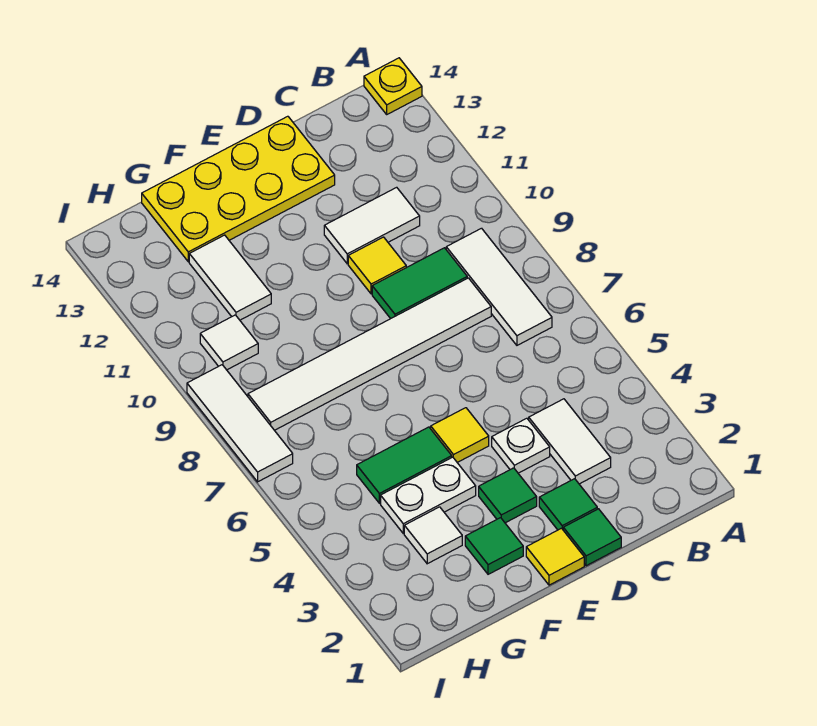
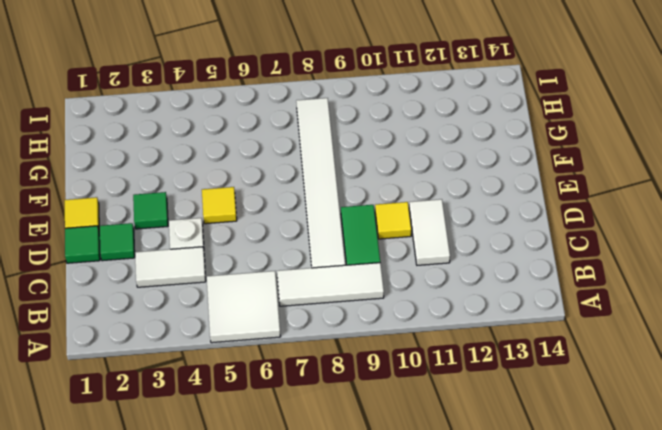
white tile A5:B6 level 1 -> none
none -> yellow plate A14 level 1
none -> yellow plate D13:G14 level 1
none -> green tile F2 level 1

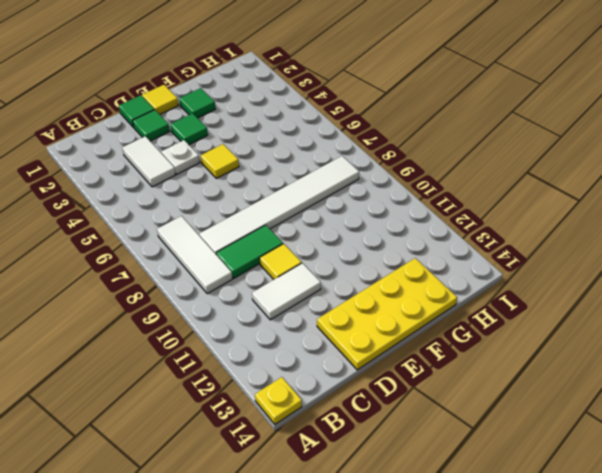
none -> white plate F4:G4 level 1
none -> green tile F5:G5 level 1
none -> white tile G3 level 1

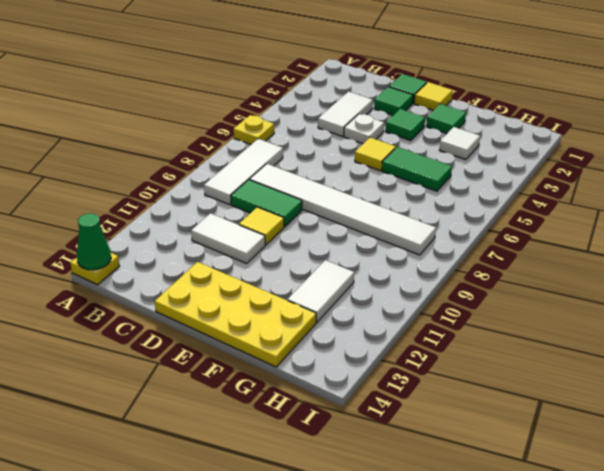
yellow plate A6 level 1 -> none
green cone A14 level 2 -> none
none -> white plate F4:G4 level 1
none -> white tile H10 level 1
none -> white tile I7:I9 level 1

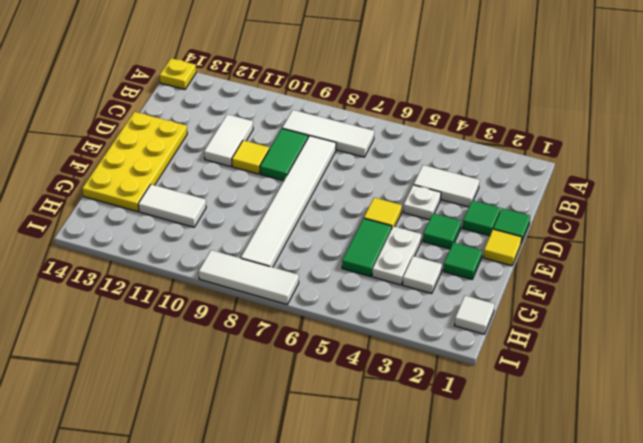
white tile H1 level 1 -> white tile H10 level 1

